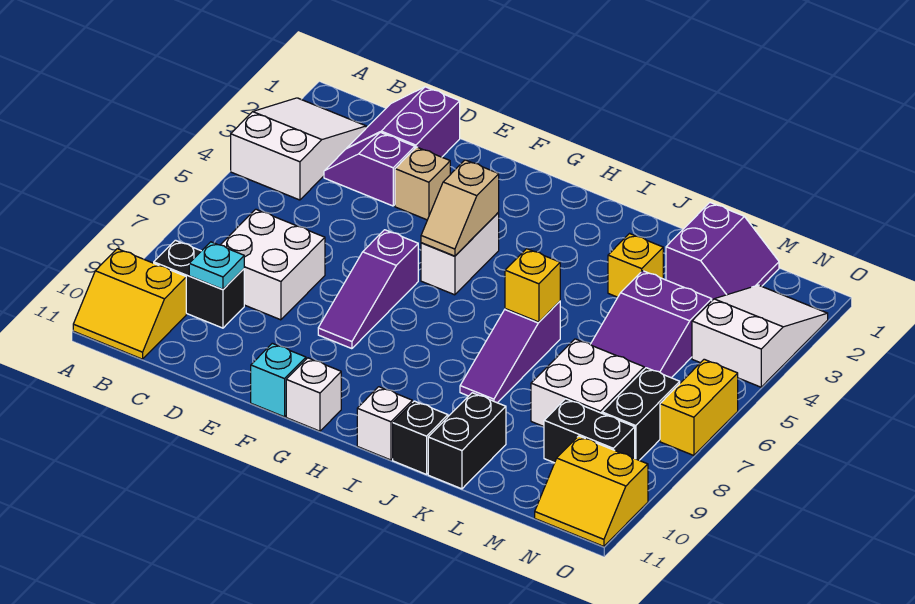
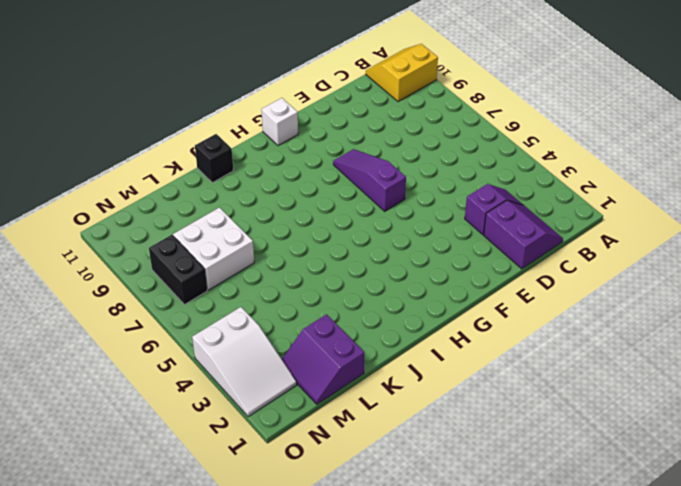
none -> white slope A2:B4 level 1 top 4
none -> black brick B9:C9 level 1
none -> white brick C7:D8 level 1

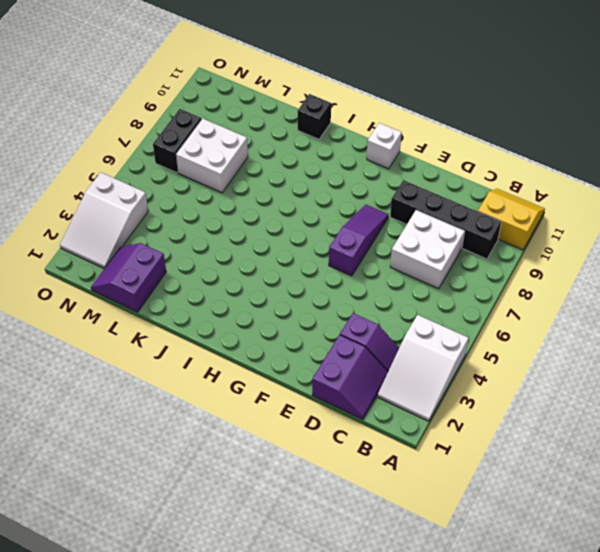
black brick B9:E9 level 1 -> black brick B9:C9 level 1
none -> tan brick E3 level 1
none -> cyan brick F11 level 1
none -> white brick G4:G5 level 1

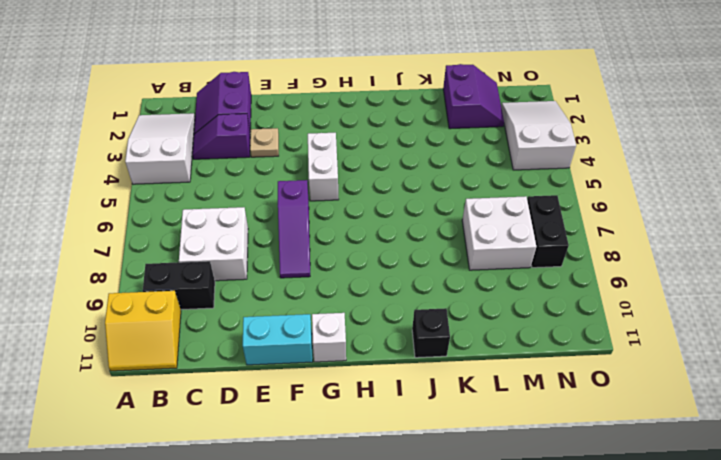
tan plate E3 level 1 -> tan brick E3 level 1
cyan brick E11:F11 level 1 -> cyan brick F11 level 1
none -> white brick I11 level 1
none -> purple slope J6:J8 level 1 top 6
none -> yellow brick K3 level 1

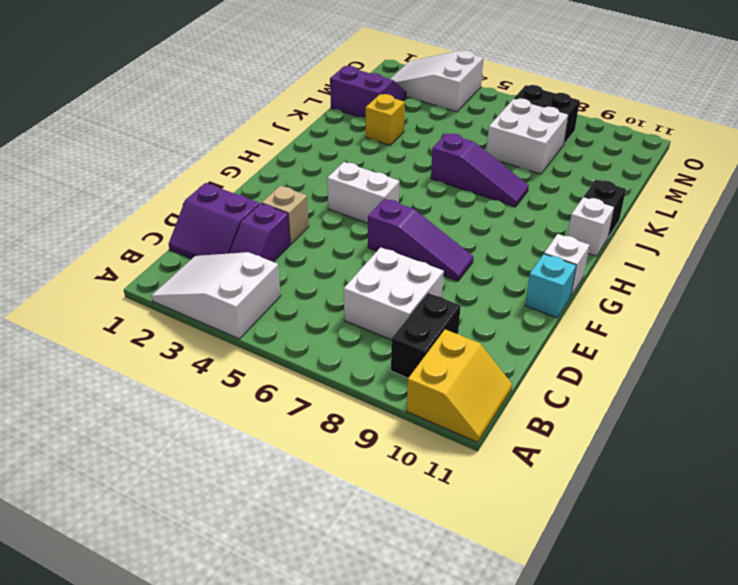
none -> black brick K10:K11 level 1
none -> purple slope L4:M6 level 1 top 4
none -> black brick M9:N9 level 1

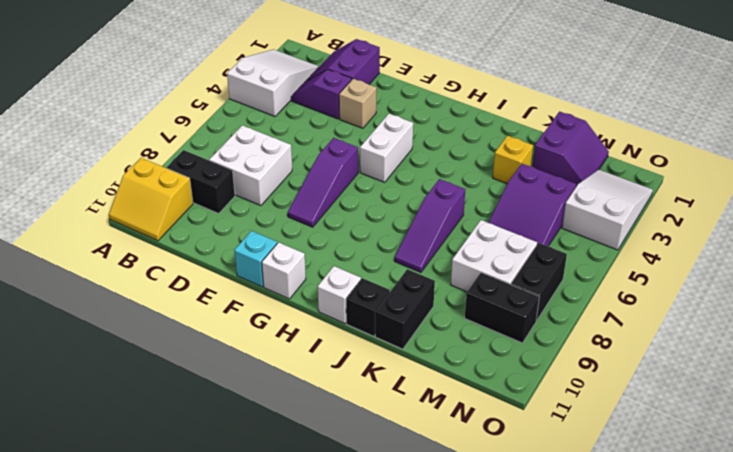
none -> yellow slope N10:O11 level 1 top 10
none -> yellow brick O6:O7 level 1
none -> cyan plate C9 level 2

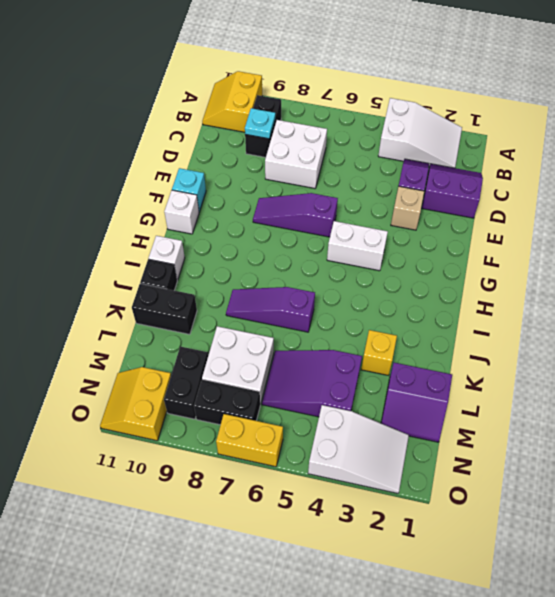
none -> tan slope G4:G5 level 2 top 4
none -> yellow brick J6 level 2

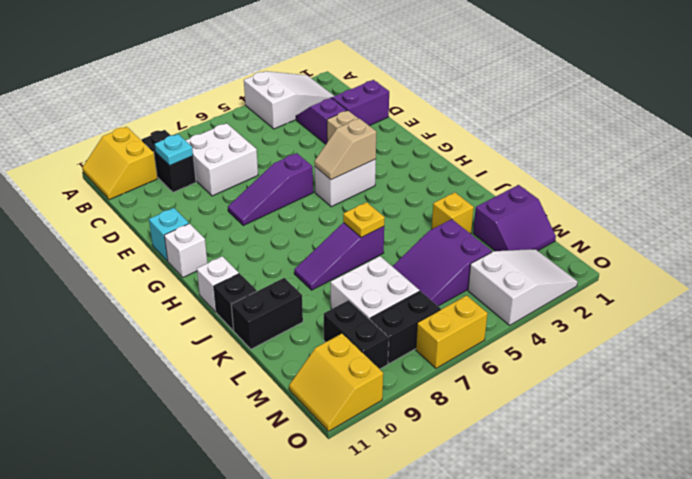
yellow plate J6 level 2 -> yellow brick J6 level 2

